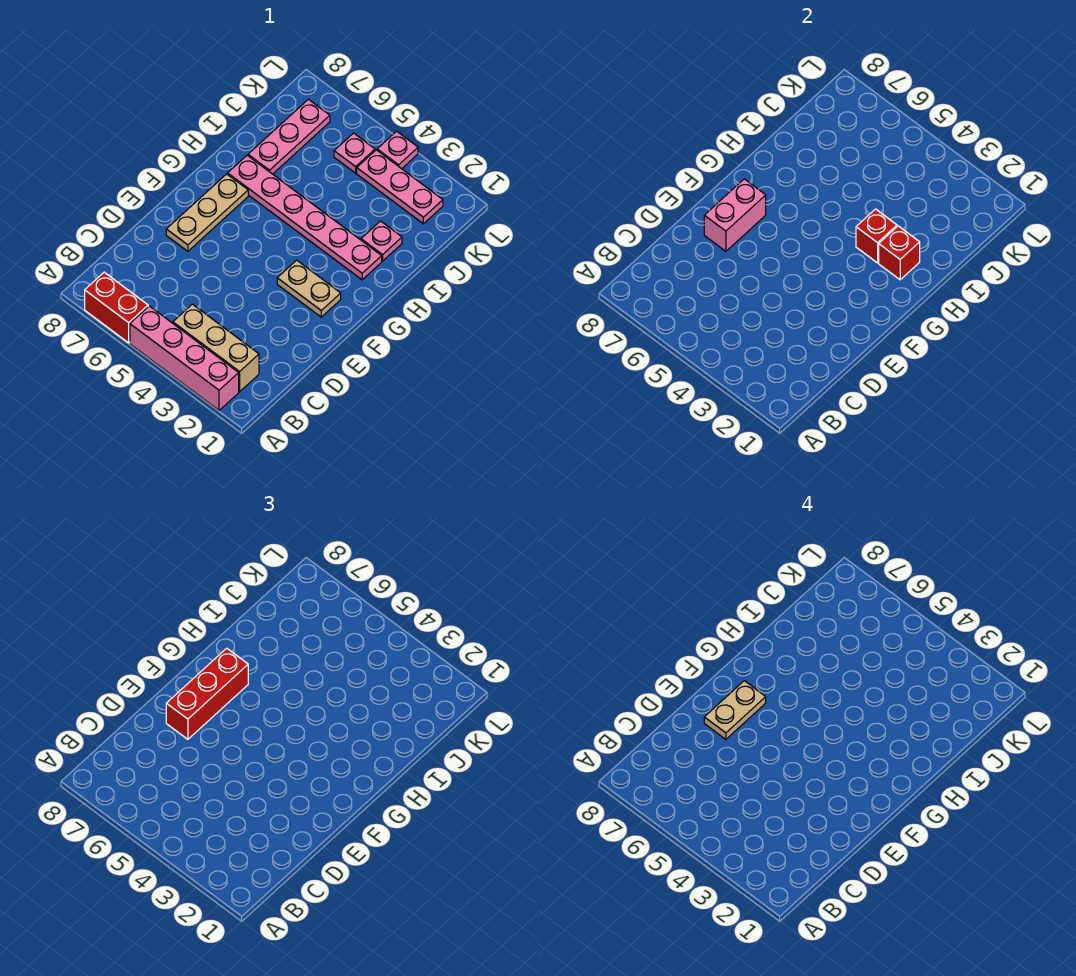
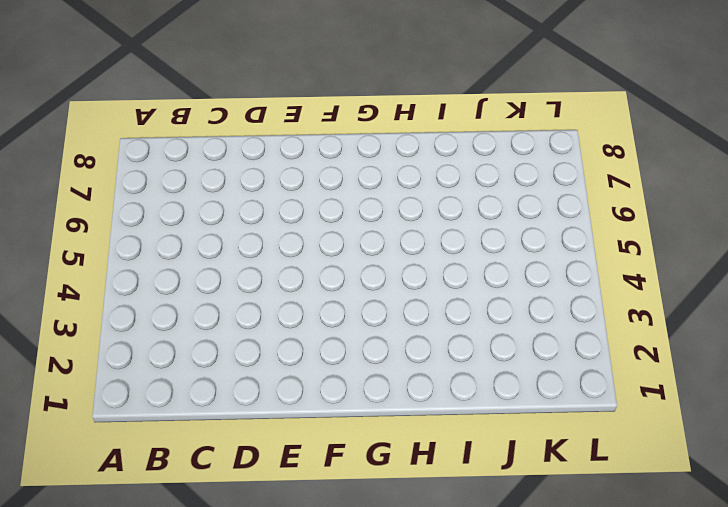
none -> pink brick A2:A5 level 1
none -> red brick A6:A7 level 1
none -> tan brick B2:B4 level 1

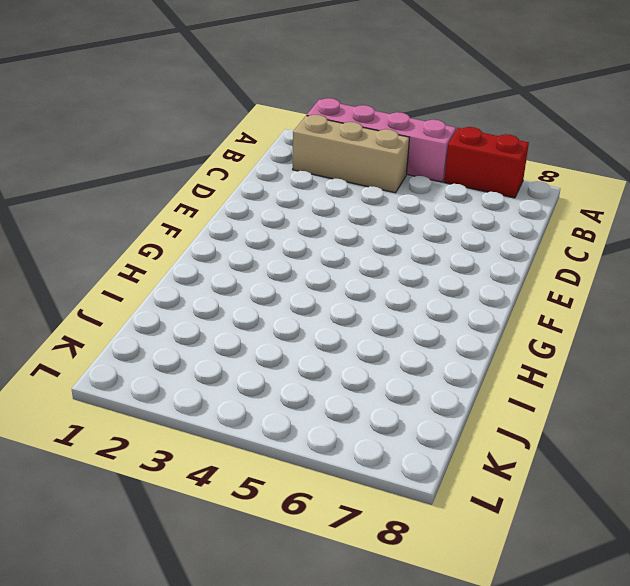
none -> tan plate E7:G7 level 1
none -> tan plate F2:F3 level 1
none -> pink plate H2:H7 level 1

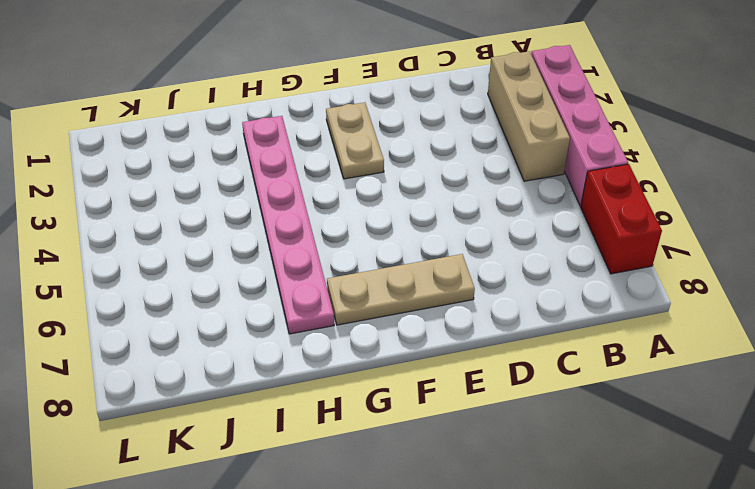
none -> pink plate I2 level 1
none -> pink plate I7:K7 level 1
none -> pink plate K2:K4 level 1

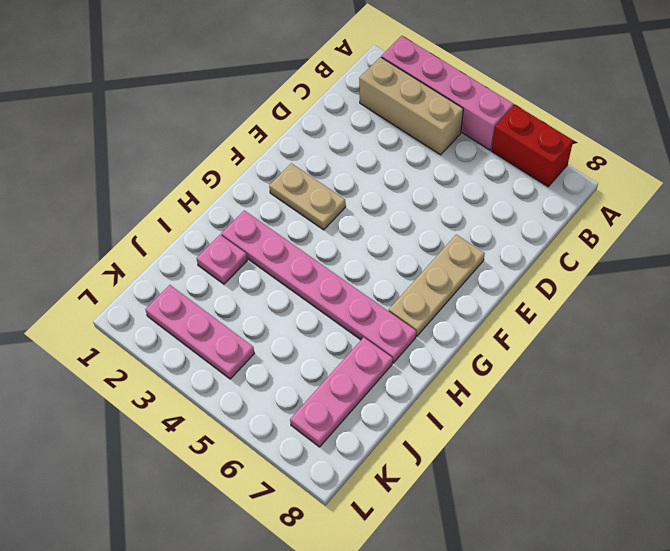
none -> pink plate K5 level 1
none -> pink plate L4 level 1
none -> pink brick E7:F7 level 2

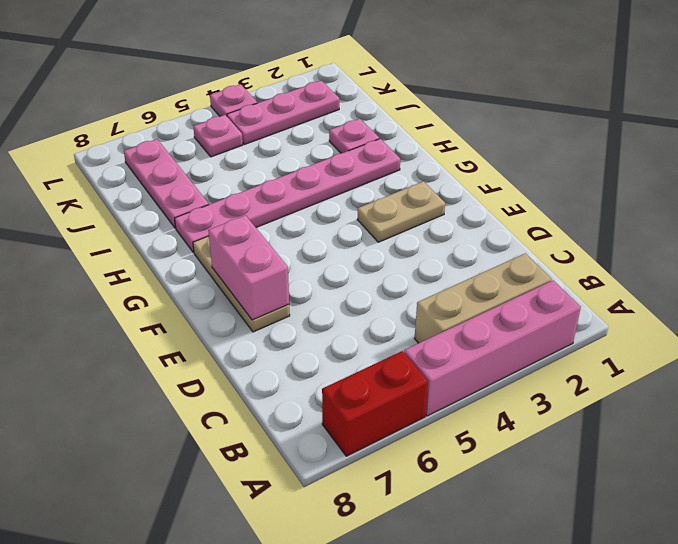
none -> red brick H2 level 2
none -> red brick H3 level 2
none -> red brick E7:G7 level 3

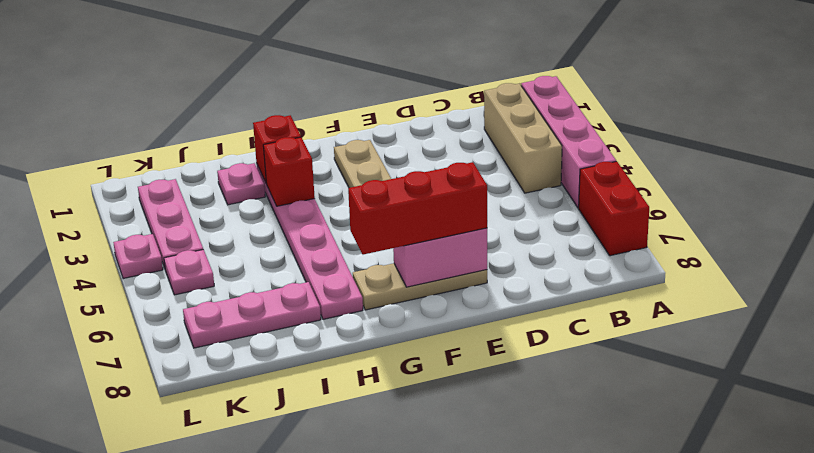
none -> tan plate E7:F7 level 4

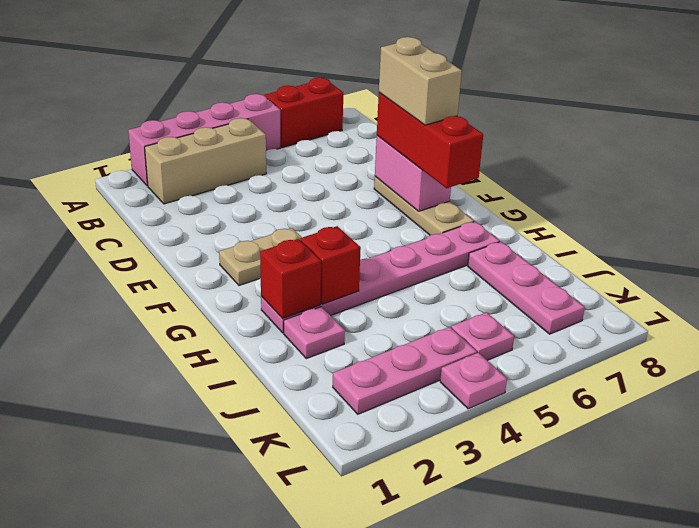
tan brick E7:F7 level 4 -> tan plate E7:F7 level 4

